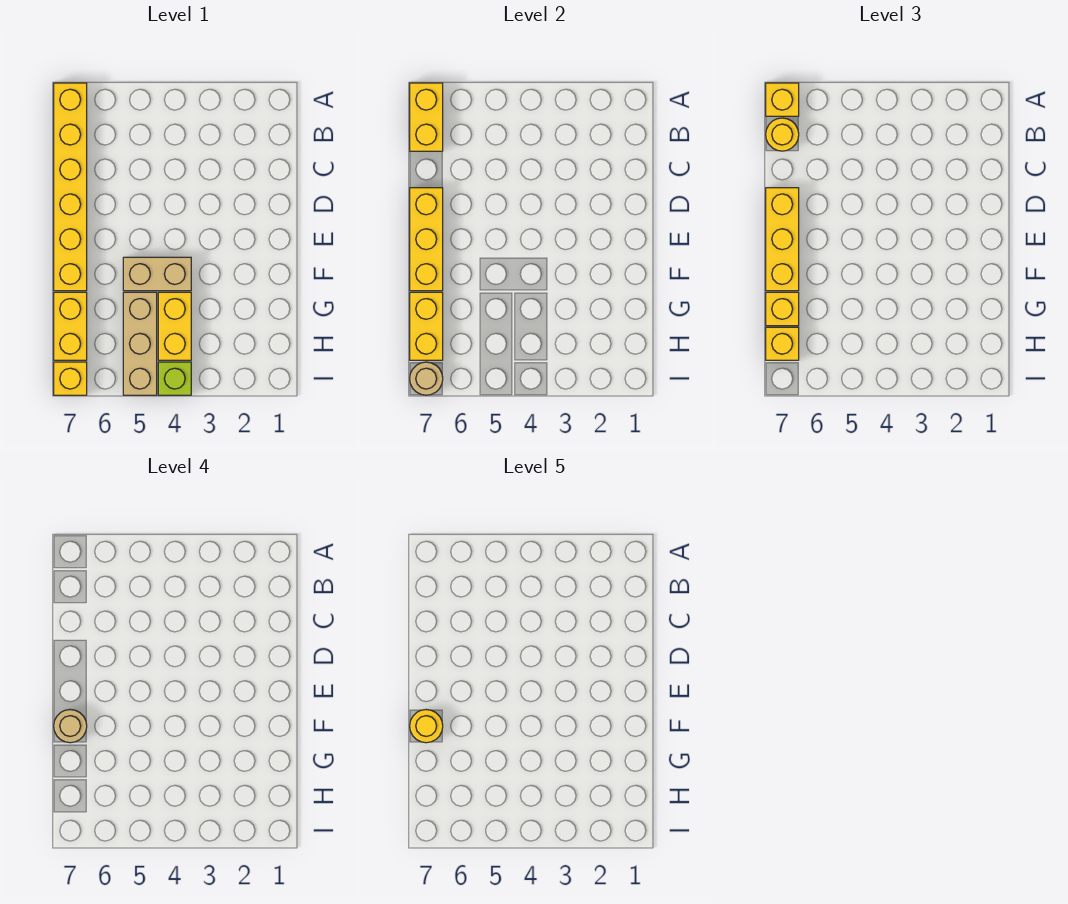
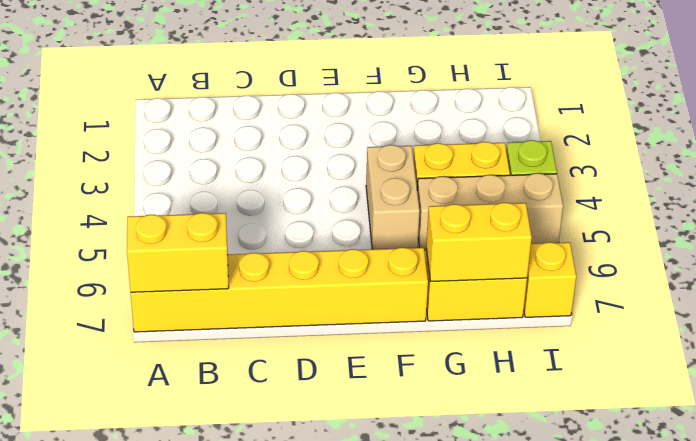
none -> yellow brick D7:F7 level 2
none -> tan round brick I7 level 2
none -> yellow brick A7 level 3

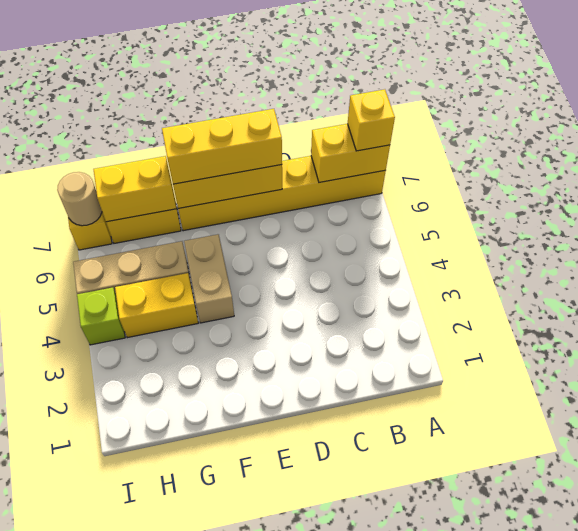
none -> yellow round brick B7 level 3
none -> yellow brick G7 level 3
none -> yellow brick H7 level 3

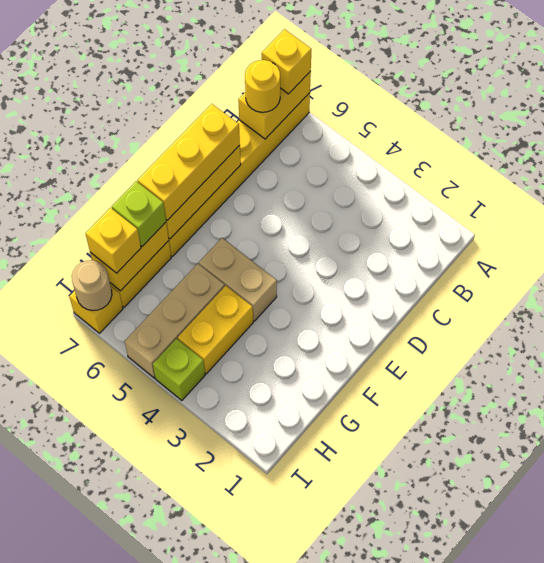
lime brick G7 level 3 -> yellow brick G7 level 3
none -> tan round brick F7 level 4
none -> yellow round brick F7 level 5

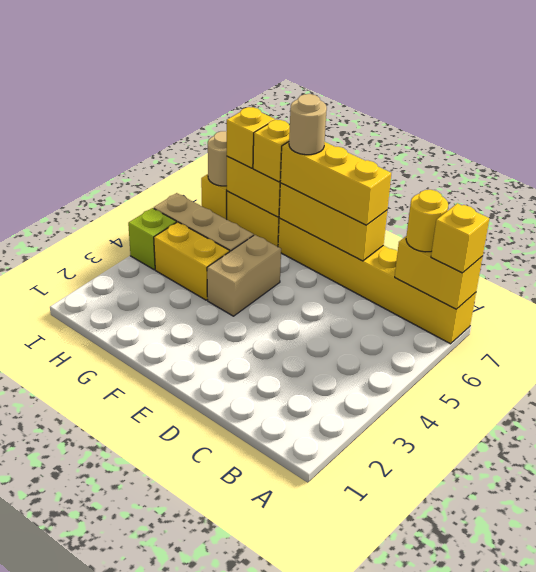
none -> yellow round brick F7 level 5

